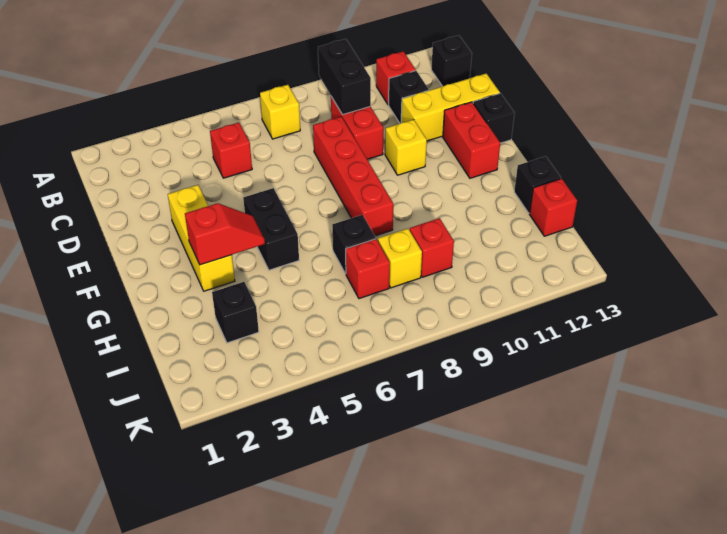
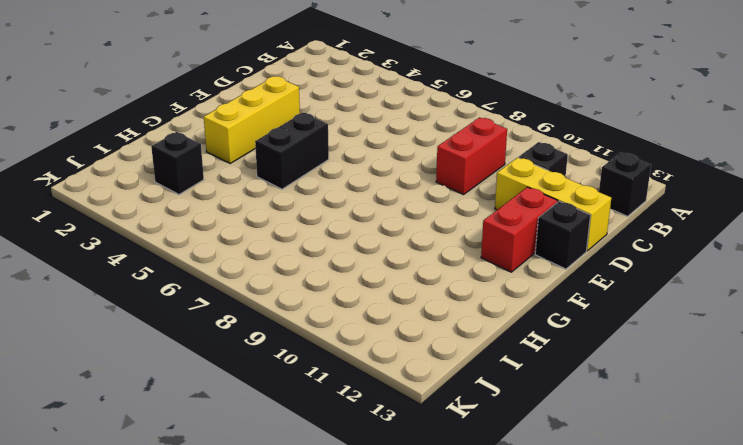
none -> yellow brick B7 level 1
none -> red brick B11 level 1
none -> red brick C5 level 1

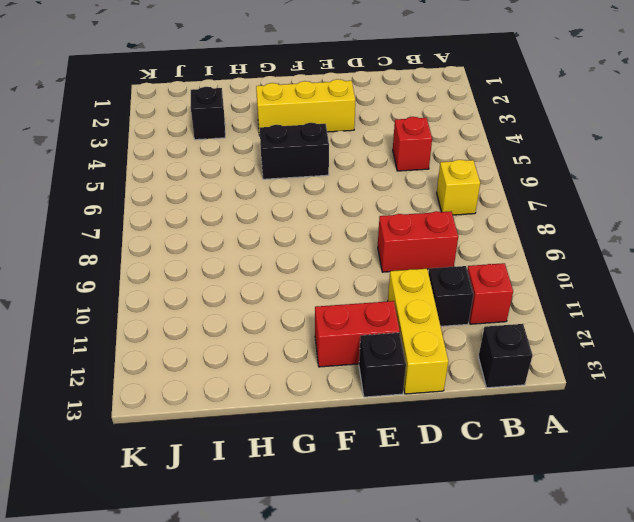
none -> red brick D8:G8 level 1
none -> yellow brick E10 level 1
none -> black brick H7 level 1

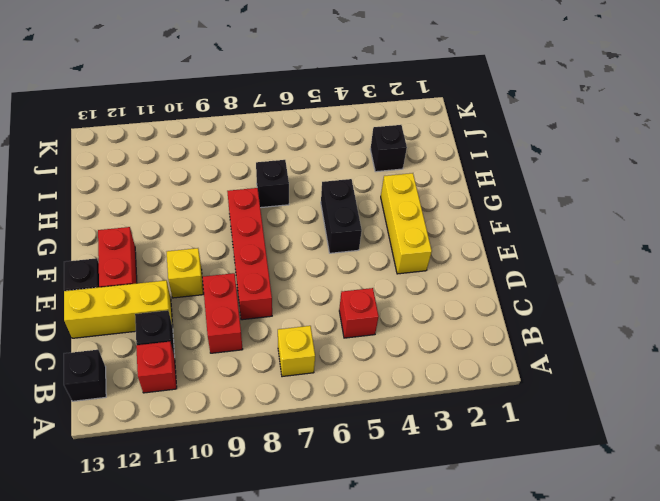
none -> black brick H13 level 1
none -> red brick I7 level 1
none -> yellow brick I8 level 1

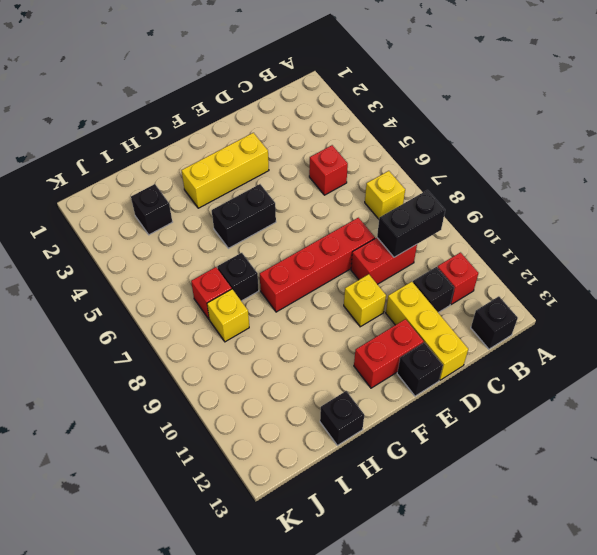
none -> red brick I9 level 1
none -> red brick I13 level 1
none -> red slope G3:G4 level 2 top 3

